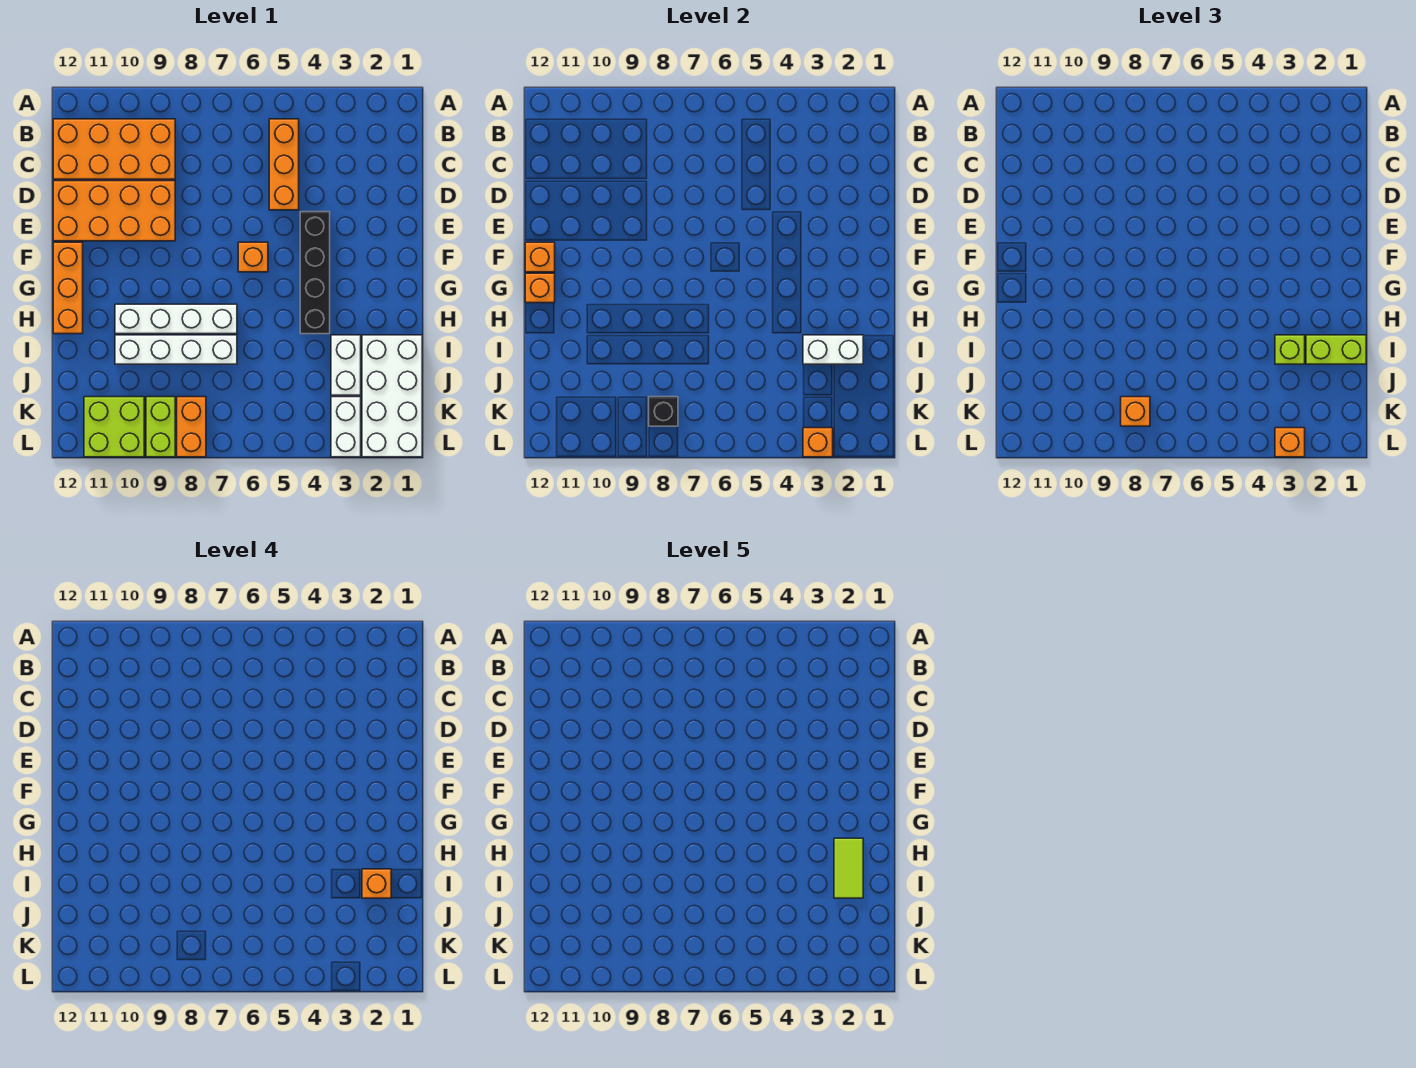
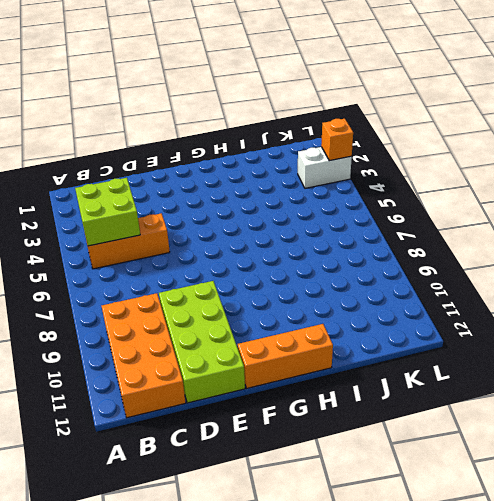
lime brick B4:C5 level 2 -> lime brick K10:L11 level 1
lime brick D9:E12 level 1 -> orange brick D9:E12 level 1
none -> black brick E4:H4 level 1
none -> orange brick F6 level 1
none -> white brick H7:H10 level 1

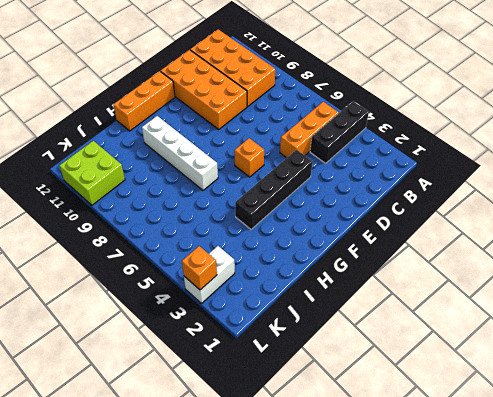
black brick A4:C4 level 1 -> none
none -> white brick I1:L2 level 1
none -> white brick I3:J3 level 1
none -> white brick I7:I10 level 1

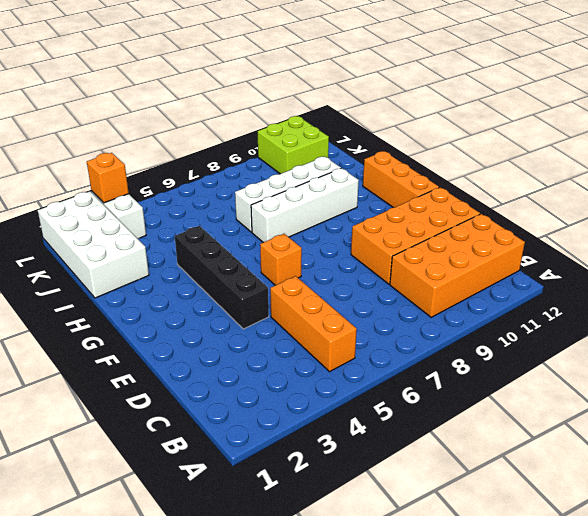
none -> white brick I3:J3 level 1
none -> orange brick K8:L8 level 1
none -> lime brick K9:L9 level 1

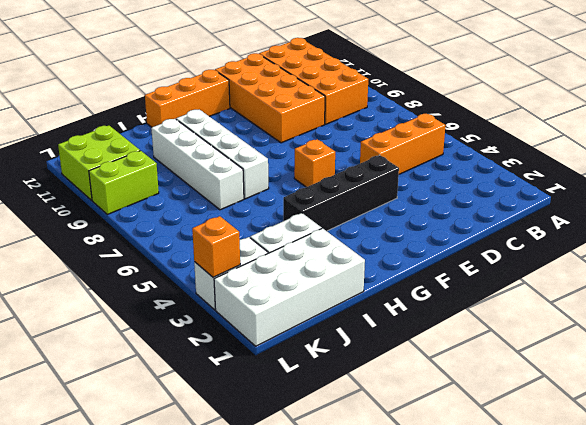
none -> orange brick K8:L8 level 1
none -> orange brick F12 level 2
none -> orange brick G12 level 2

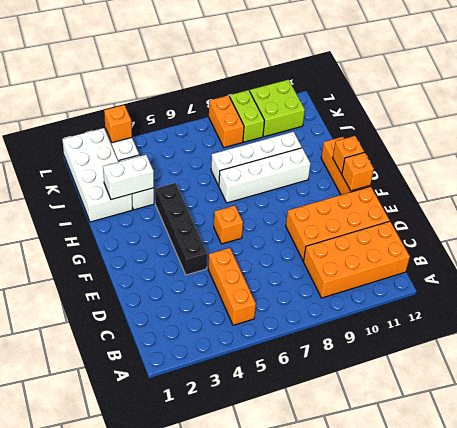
none -> black brick K8 level 2
none -> lime brick I1:I2 level 3
none -> lime brick I3 level 3

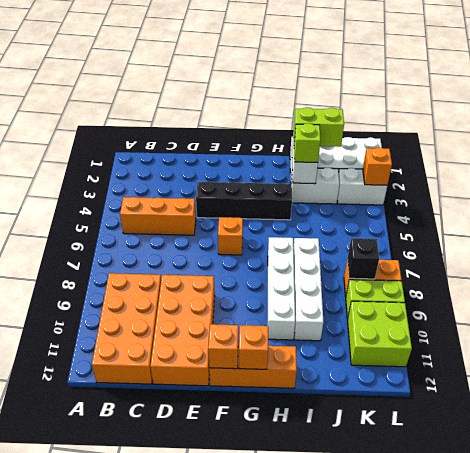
lime brick I2:J2 level 3 -> lime brick I1:I2 level 3
none -> orange brick K8 level 3
none -> orange brick L3 level 3
none -> orange brick I2 level 4

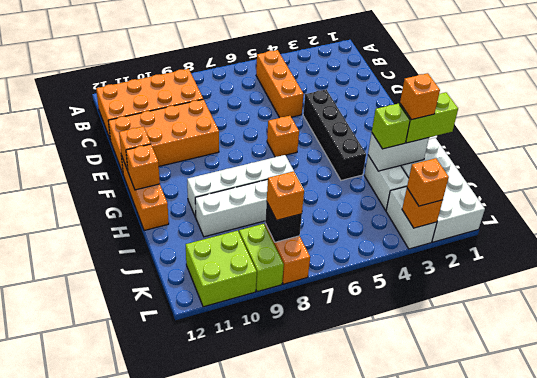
none -> lime tile H2:I2 level 5

